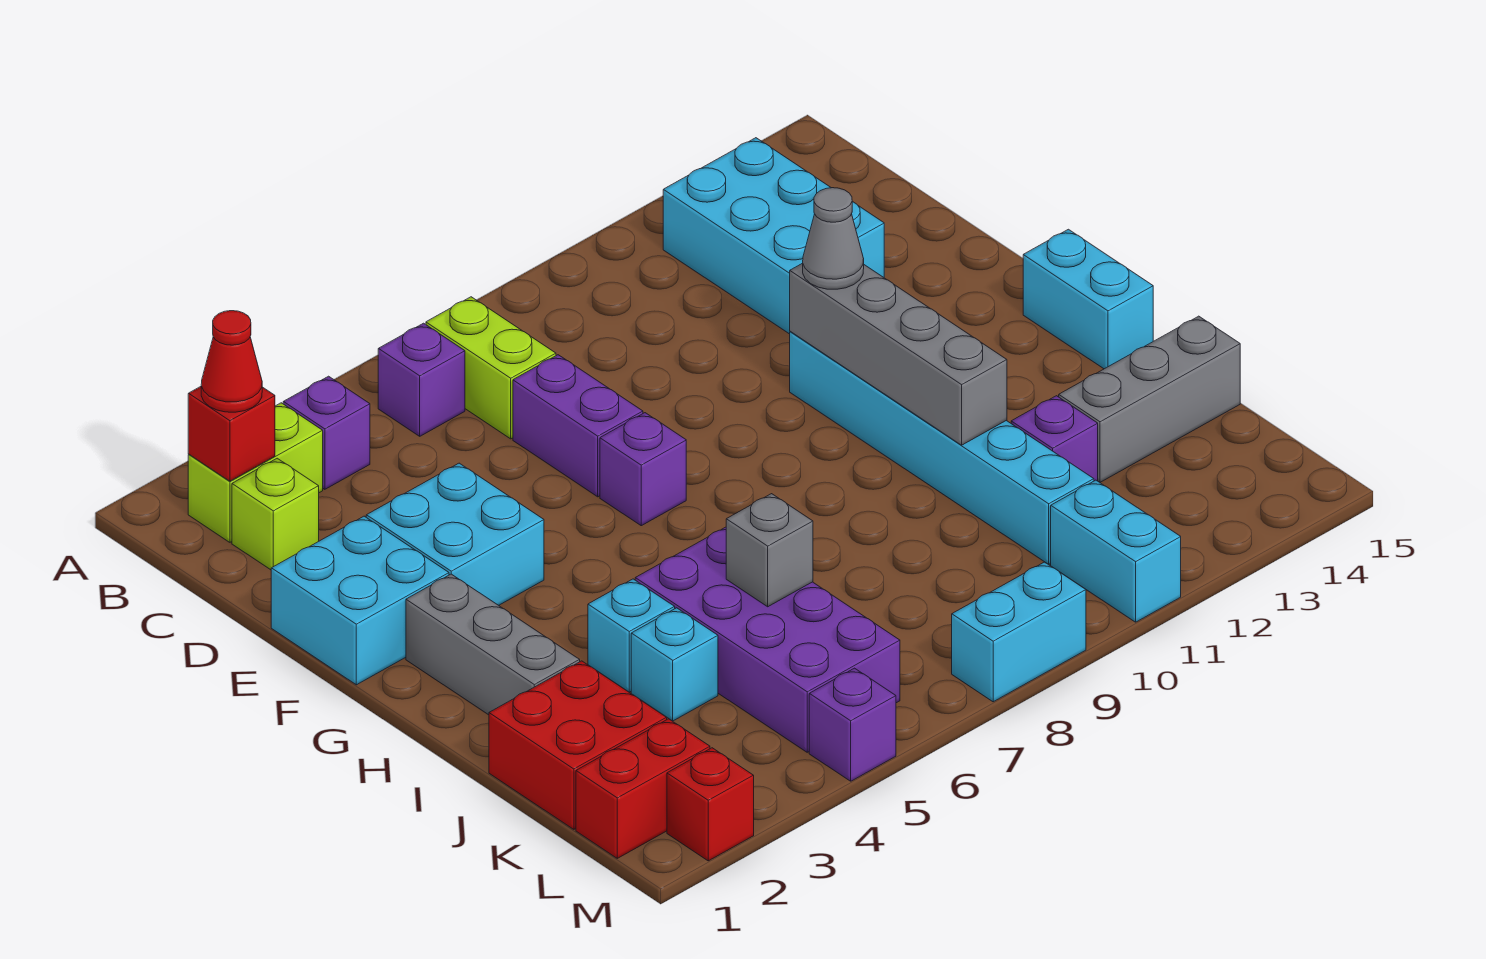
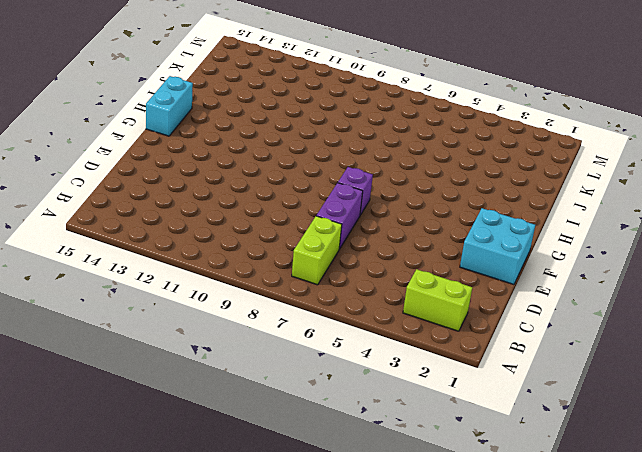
none -> purple brick B4 level 1
none -> purple brick B6 level 1
none -> cyan brick B12:D13 level 1

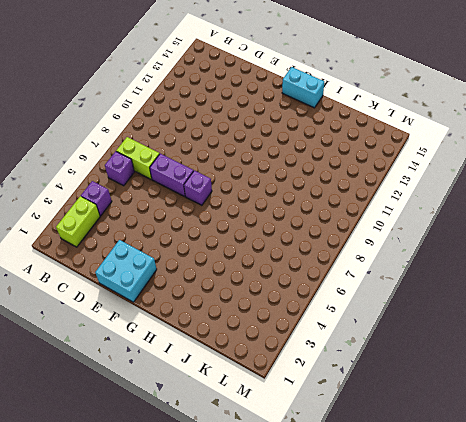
none -> cyan brick B12:D13 level 1
none -> lime brick C2 level 1
none -> cyan brick E3:F4 level 1

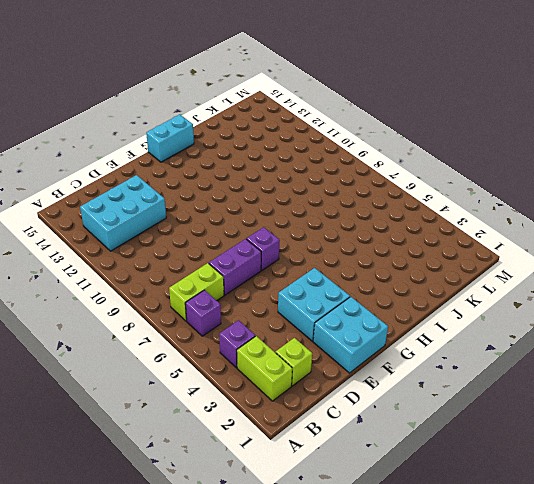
none -> cyan brick F11:K11 level 1
none -> grey brick G2:I2 level 1
none -> cyan brick I4 level 1

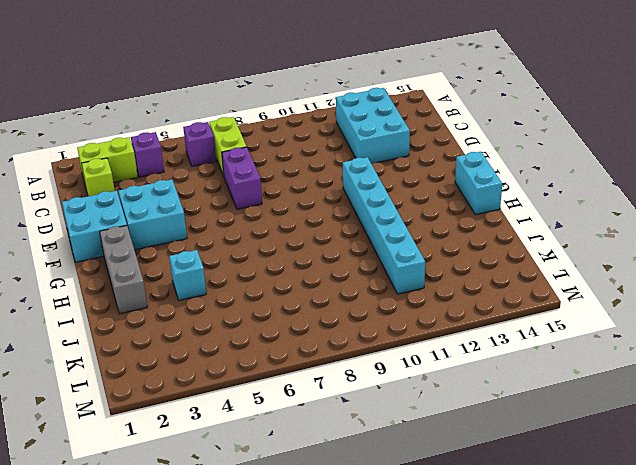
none -> purple brick F7 level 1
none -> purple brick I5:L6 level 1
none -> red brick J1:K2 level 1

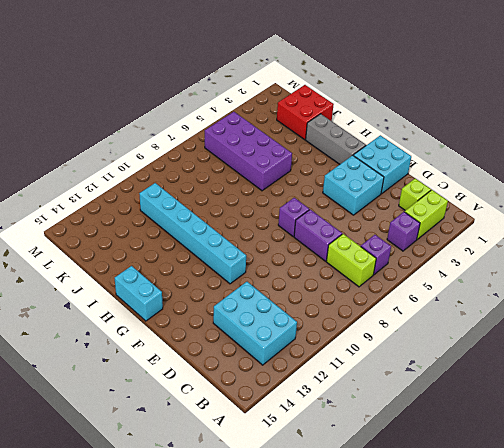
none -> cyan brick I4 level 1
none -> cyan brick J4 level 1
none -> purple brick J12 level 1

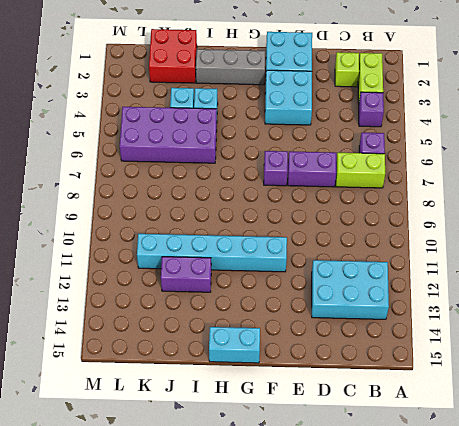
purple brick I12:J12 level 1 -> purple brick J12 level 1
none -> grey brick J13:J15 level 1
none -> red brick L1:L2 level 1
none -> cyan brick L11:M11 level 1

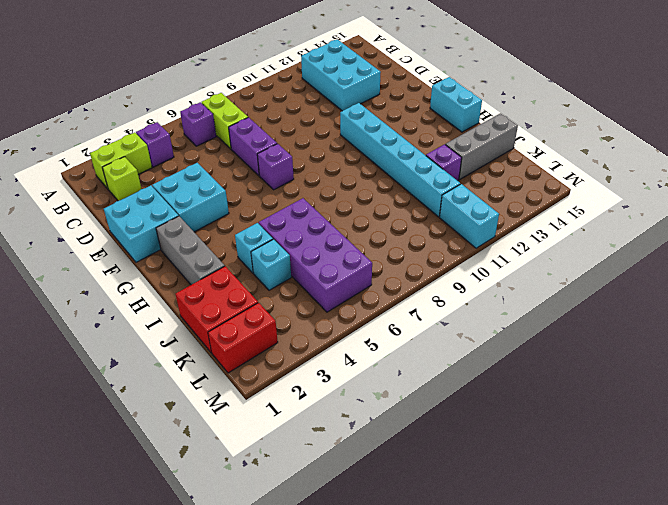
none -> red brick M2 level 1
none -> purple brick M5 level 1
none -> cyan brick M8:M9 level 1

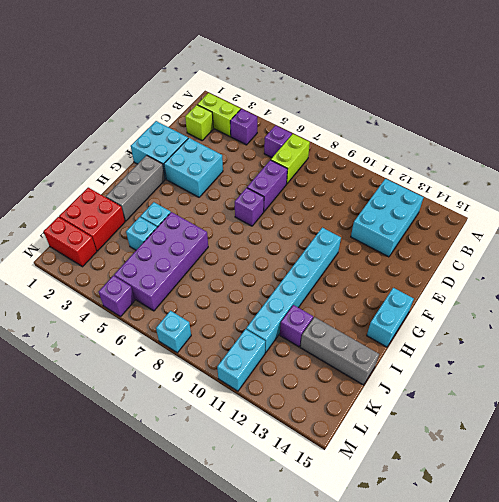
cyan brick M8 level 1 -> cyan brick M8:M9 level 1
none -> red brick M2 level 1
none -> red brick B2 level 2
none -> grey brick F11:I11 level 2

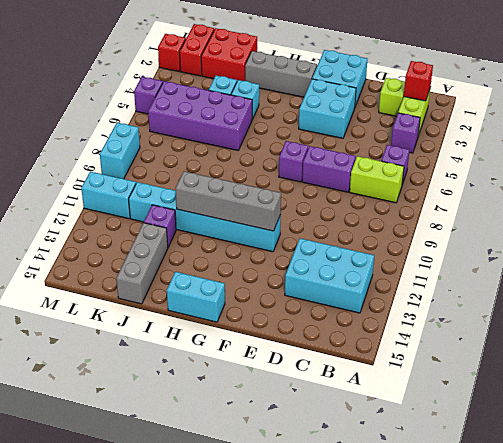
none -> grey brick J6 level 2
none -> red cone B2 level 3
none -> grey cone F11 level 3

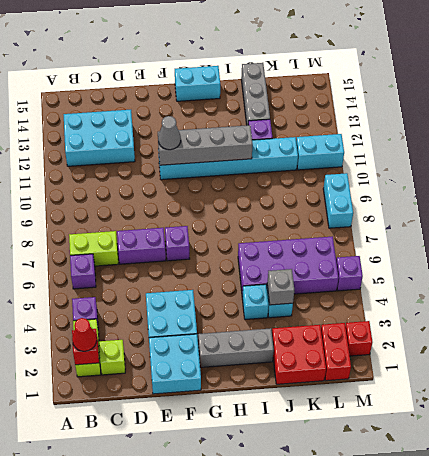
grey brick J4 level 2 -> grey brick J6 level 2

